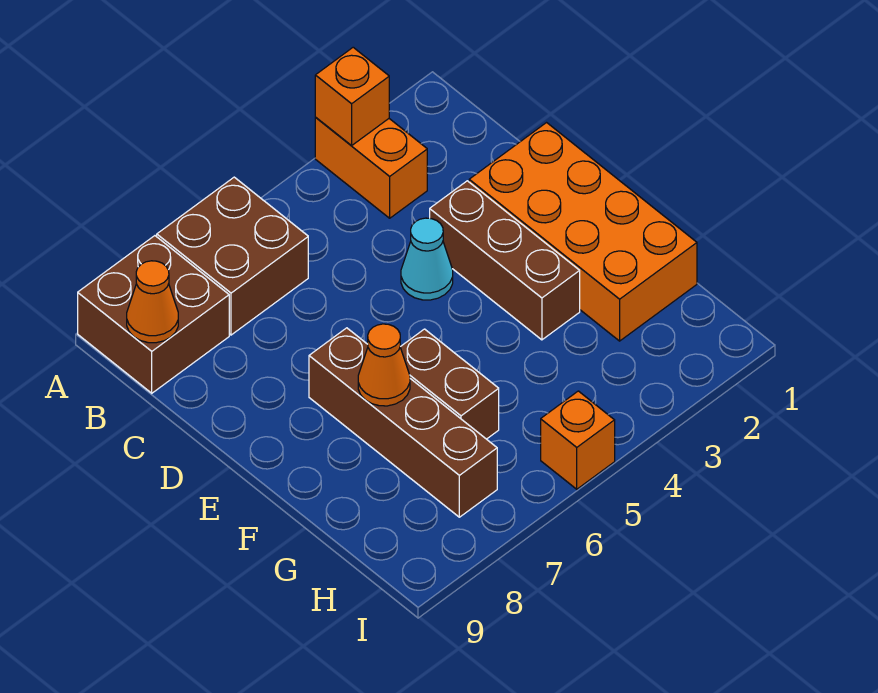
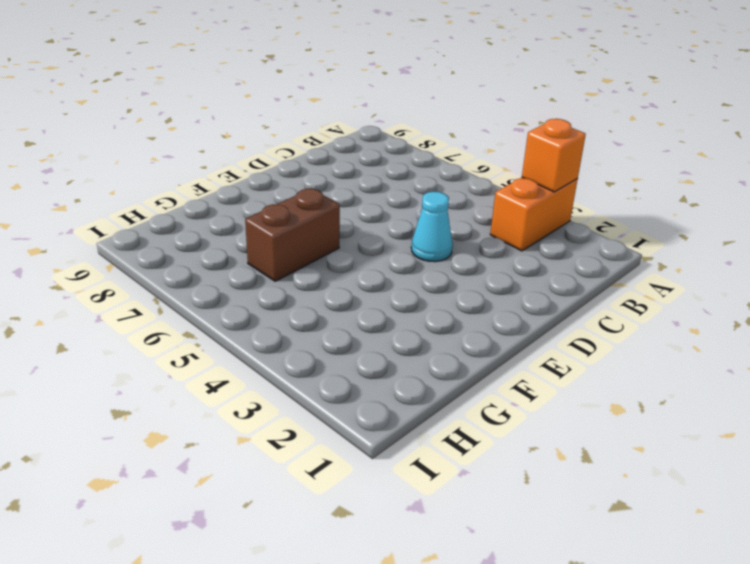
none -> brown brick A6:B7 level 1
none -> brown brick A8:B9 level 1
none -> orange brick D1:G2 level 1

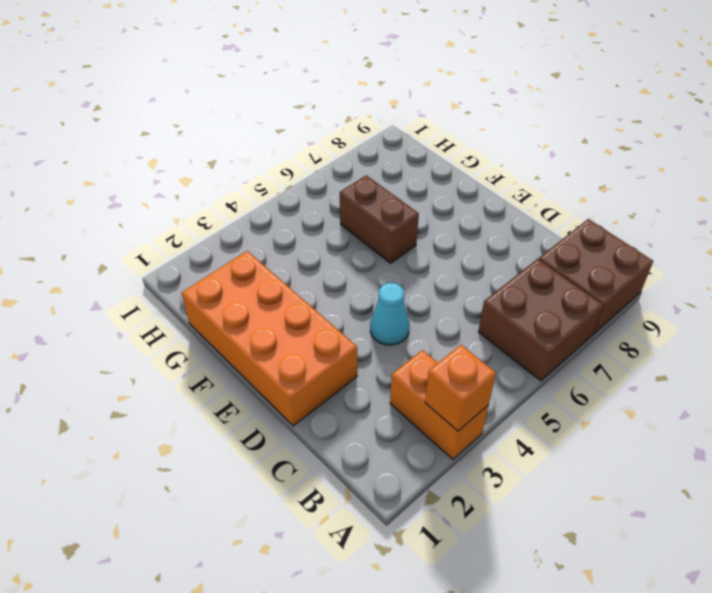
none -> brown brick D3:F3 level 1
none -> brown brick E7:H7 level 1
none -> orange brick I5 level 1

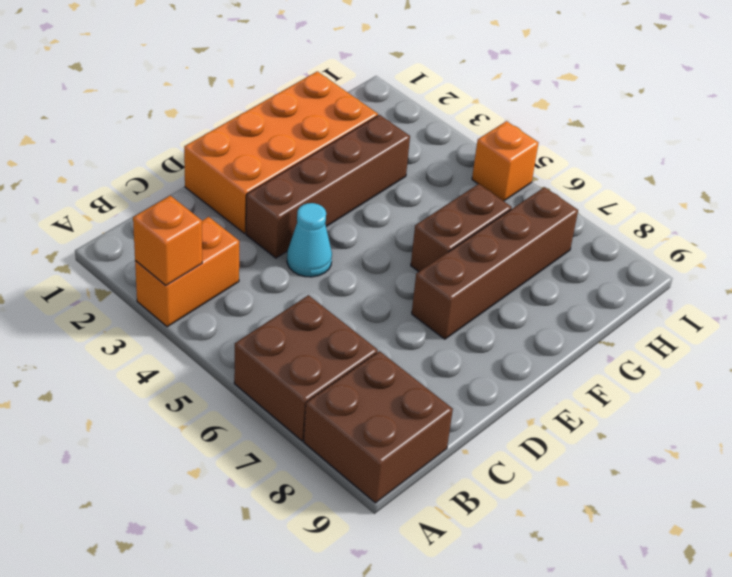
brown brick D3:G3 level 1 -> brown brick D3:F3 level 1
none -> orange cone B9 level 2
none -> orange cone F7 level 2

